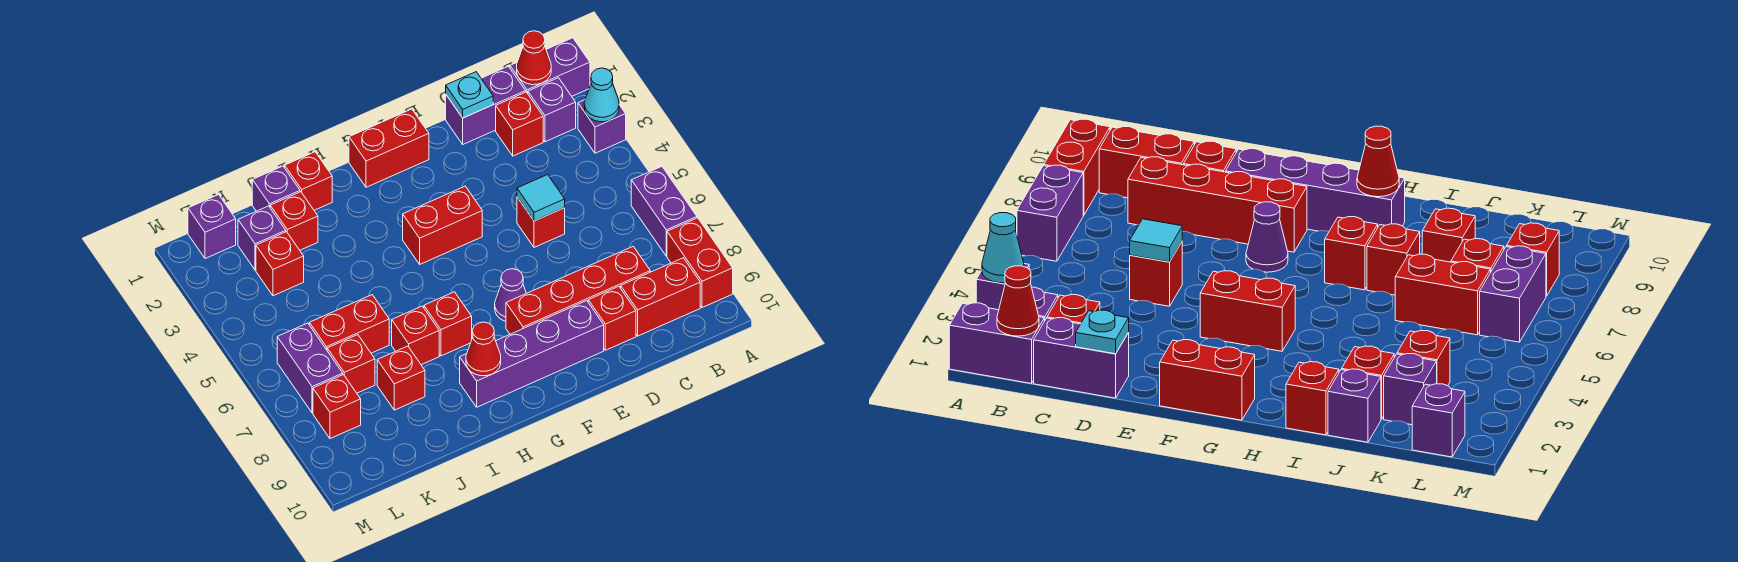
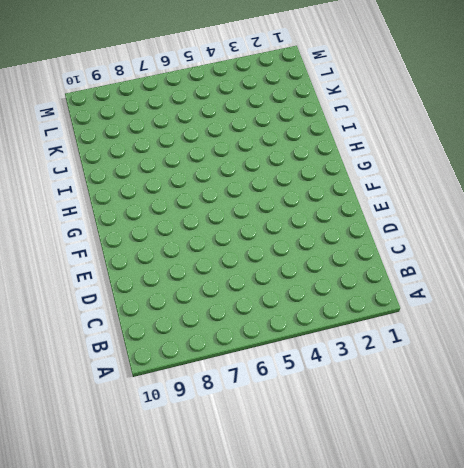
none -> purple brick A1:B1 level 1
none -> purple brick A3 level 1
none -> purple brick A6:A7 level 1
none -> red brick A8:A9 level 1

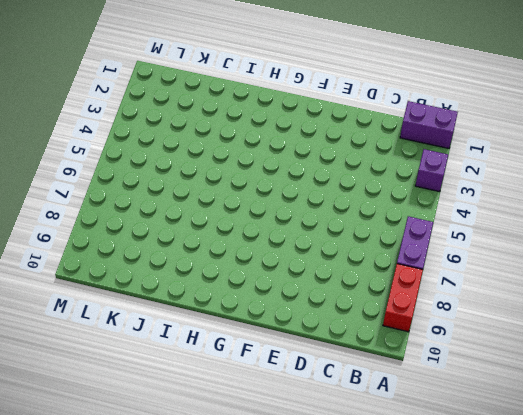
none -> purple brick B2 level 1
none -> red brick B9:C9 level 1
none -> purple brick C1:D1 level 1
none -> red brick C2 level 1

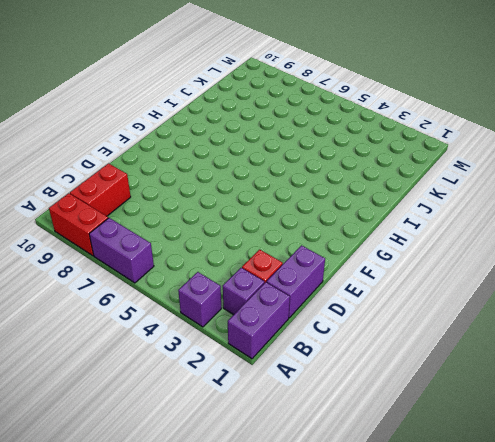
none -> red brick C8:F8 level 1
none -> red brick D5 level 1
none -> red brick D9 level 1
none -> purple brick E9:H9 level 1

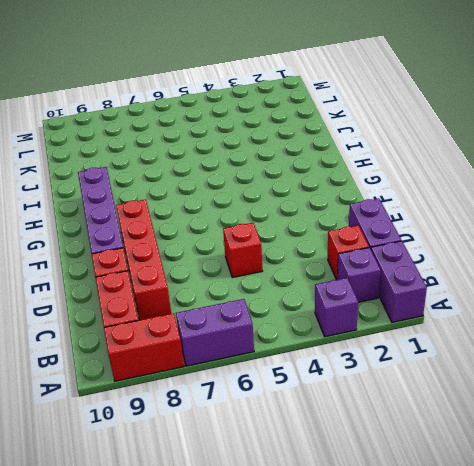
none -> red brick F1:G1 level 1
none -> red brick F4:G4 level 1
none -> purple cone F7 level 1
none -> red brick H7 level 1

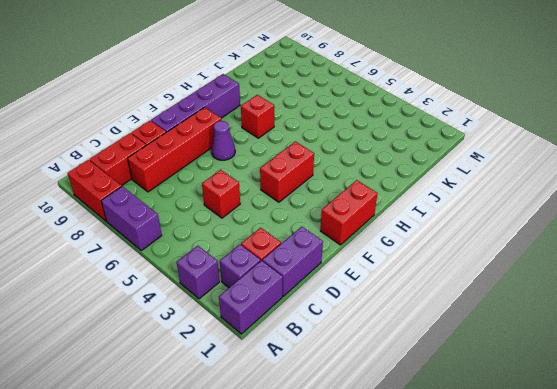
none -> red brick I1 level 1
none -> red brick I7 level 1
none -> purple brick J1 level 1
none -> red brick J2 level 1

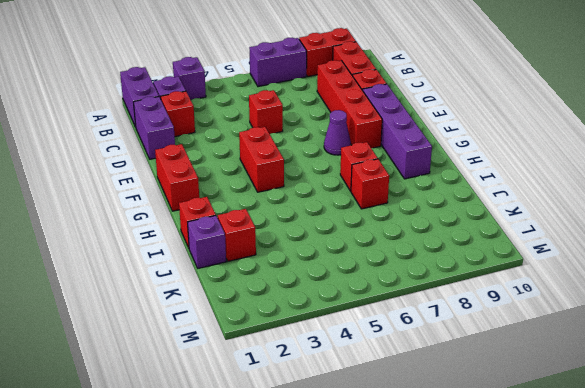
none -> red brick J6:K6 level 1
none -> red brick J8 level 1
none -> purple brick K2 level 1
none -> red brick K3 level 1

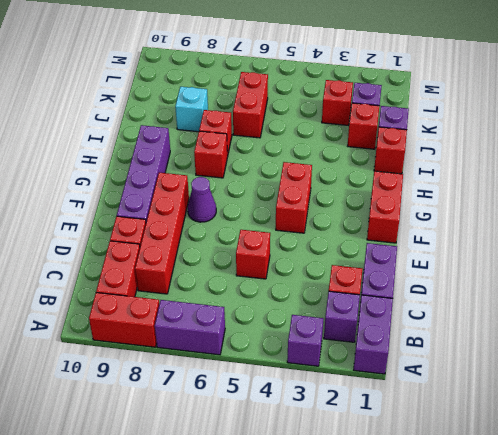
cyan brick J8 level 1 -> red brick J8 level 1
none -> red brick K7 level 1
none -> purple brick L1 level 1
none -> purple brick L6:L7 level 1
none -> red brick L8 level 1

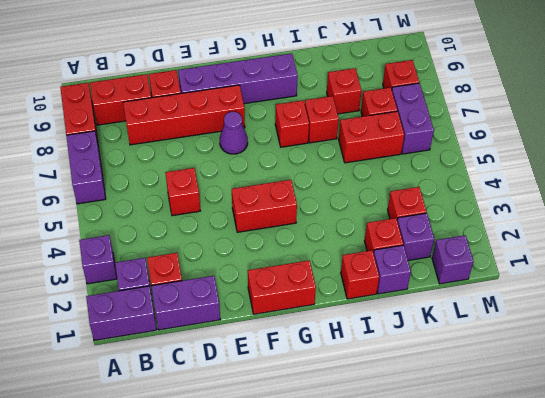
none -> cyan cone A3 level 2
none -> red cone B1 level 2
none -> cyan plate D1 level 2
none -> cyan tile D5 level 2

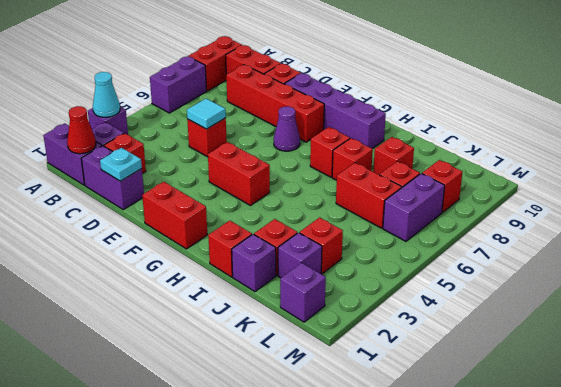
none -> red cone H9 level 2

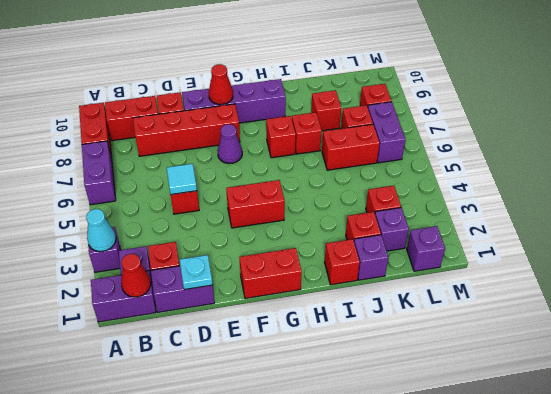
red cone F9 level 2 -> red cone H9 level 2

